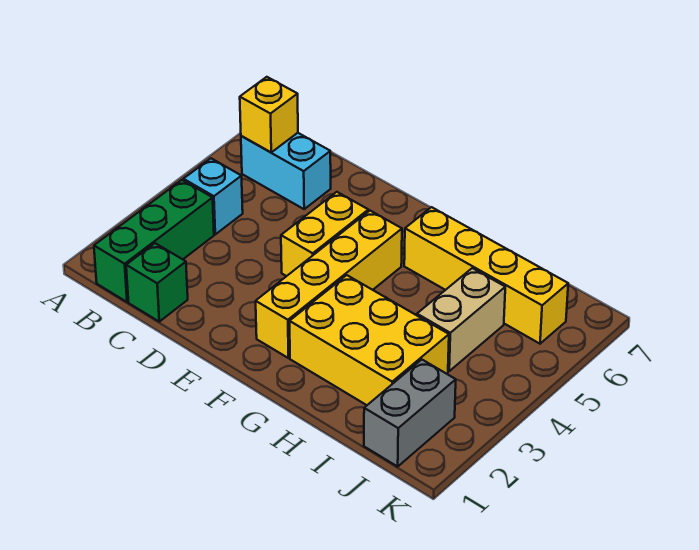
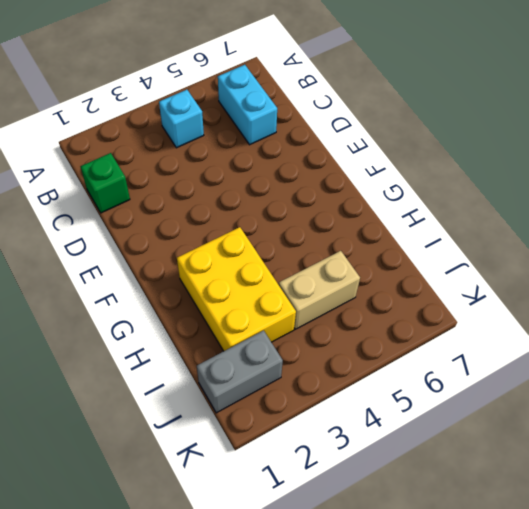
none -> green brick B1:B3 level 1
none -> yellow brick E4:E5 level 1

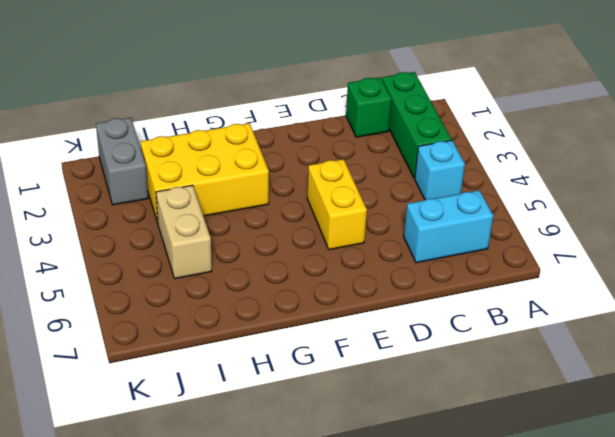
none -> yellow brick F2:F5 level 1
none -> yellow brick G6:J6 level 1

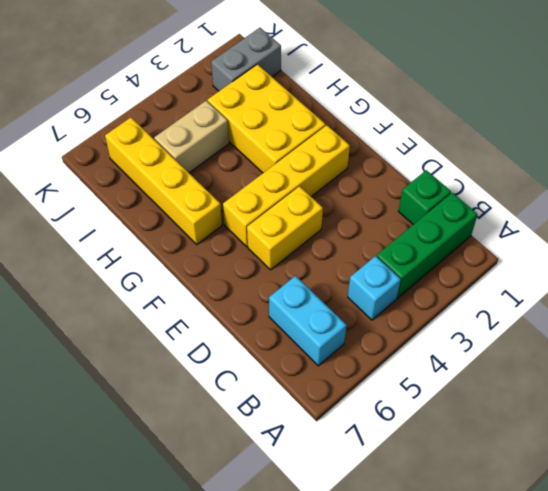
none -> yellow brick B6 level 2

